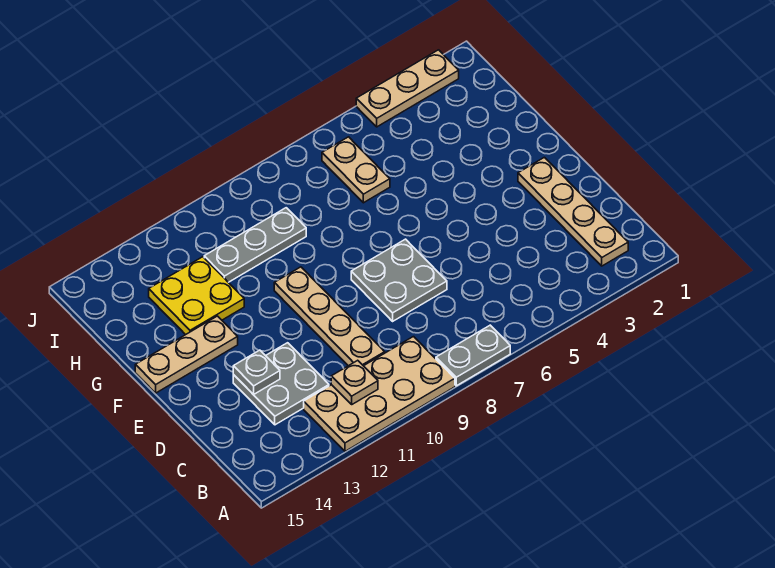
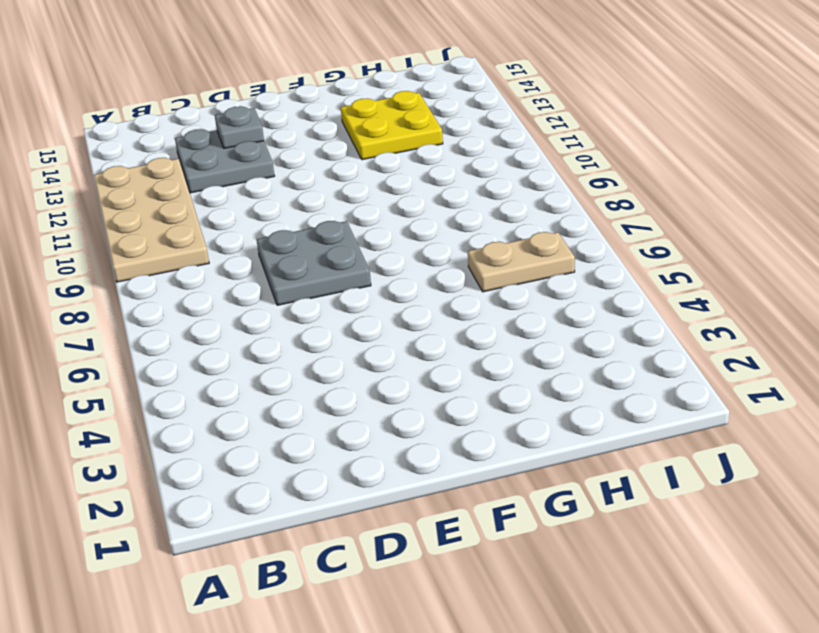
none -> grey plate A7:A8 level 1
none -> tan plate B2:E2 level 1
none -> tan plate C10:F10 level 1

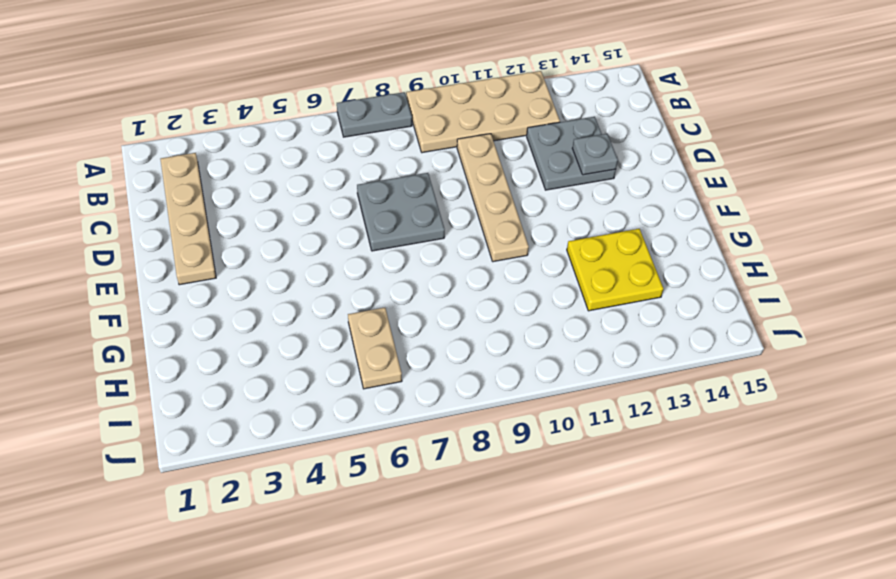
none -> tan plate F13:F15 level 1
none -> grey plate H9:H11 level 1
none -> tan plate J2:J4 level 1

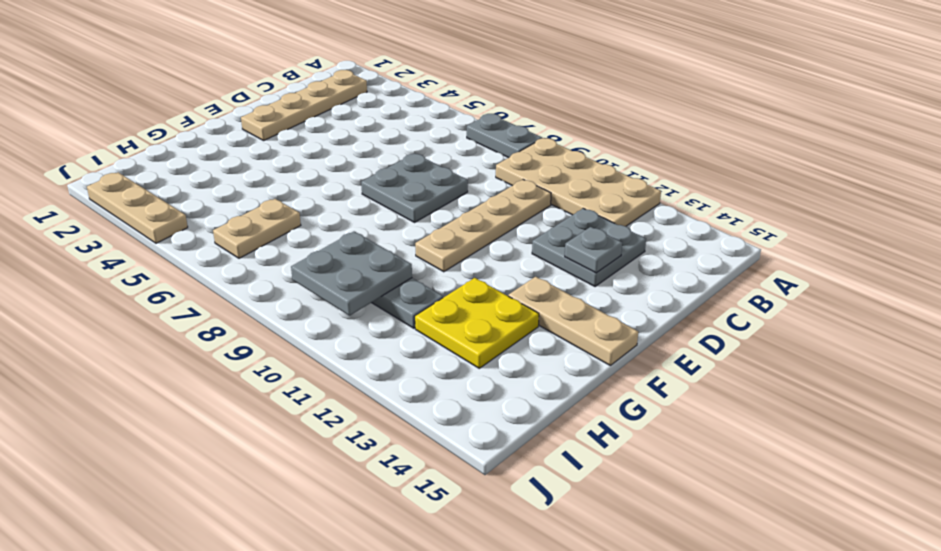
grey plate H9:I10 level 2 -> none
none -> tan plate B11 level 2

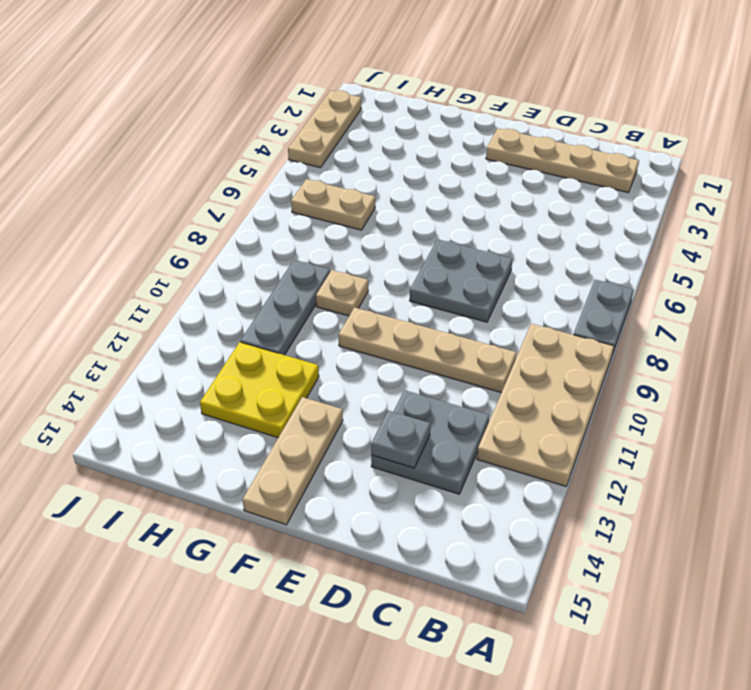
tan plate G9 level 1 -> tan plate B11 level 2

